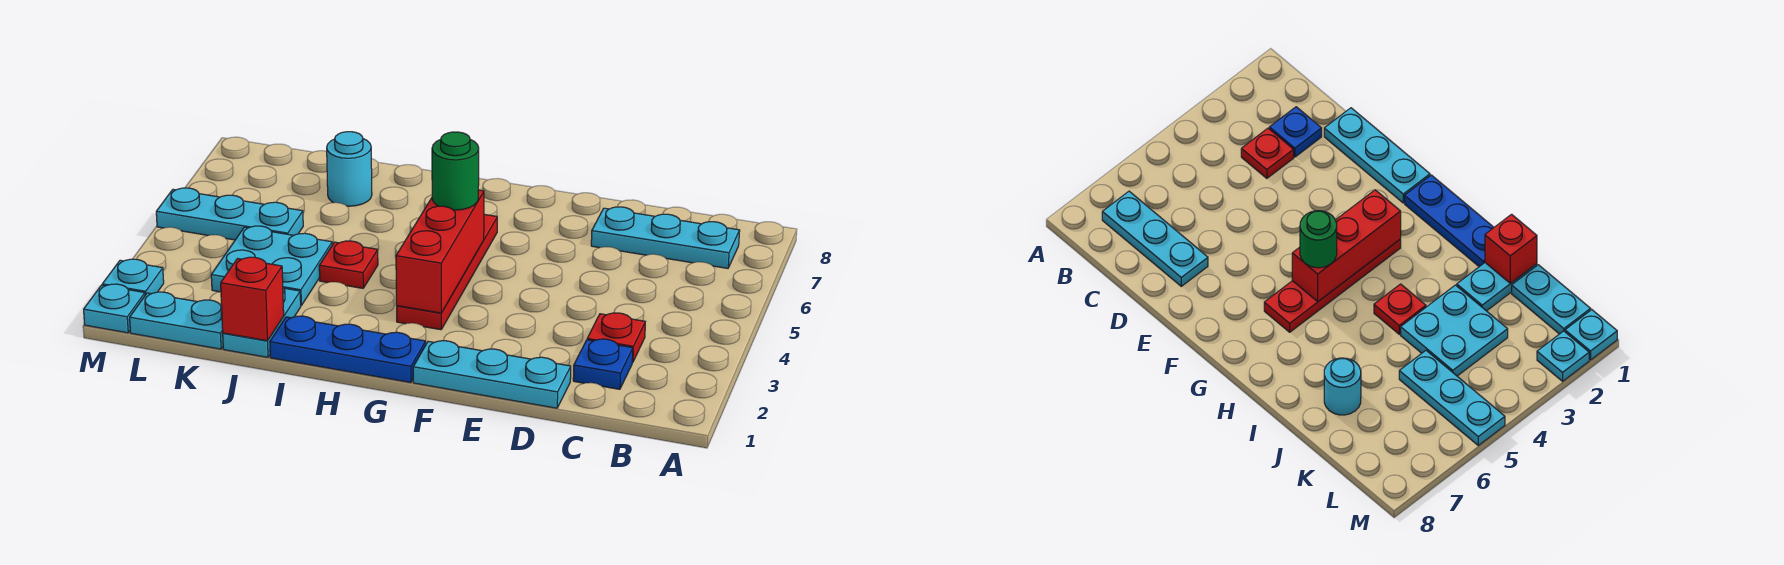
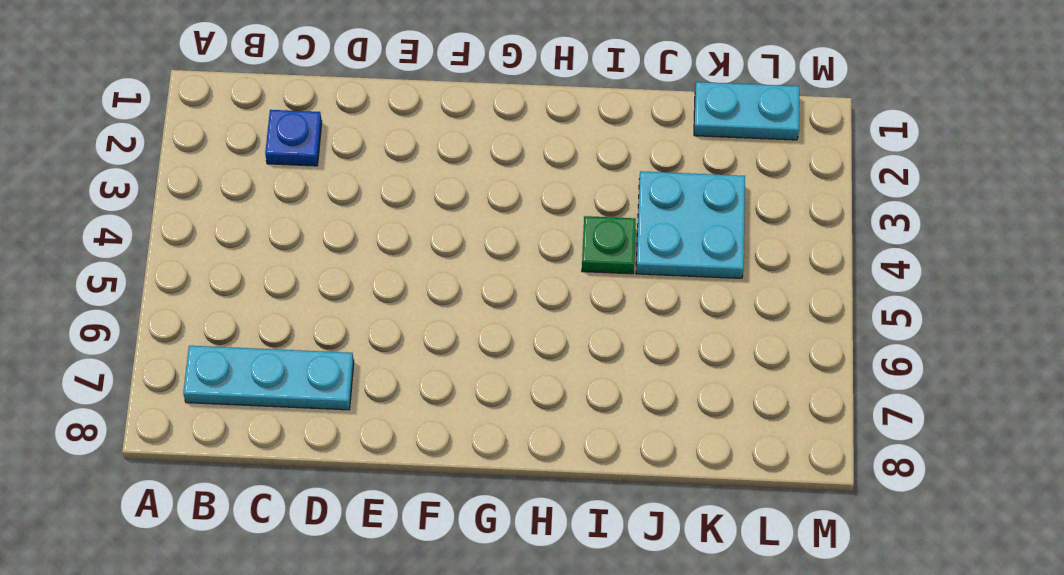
green plate I4 level 1 -> red plate I4 level 1
none -> red plate C3 level 1
none -> cyan plate D1:F1 level 1
none -> blue plate G1:I1 level 1

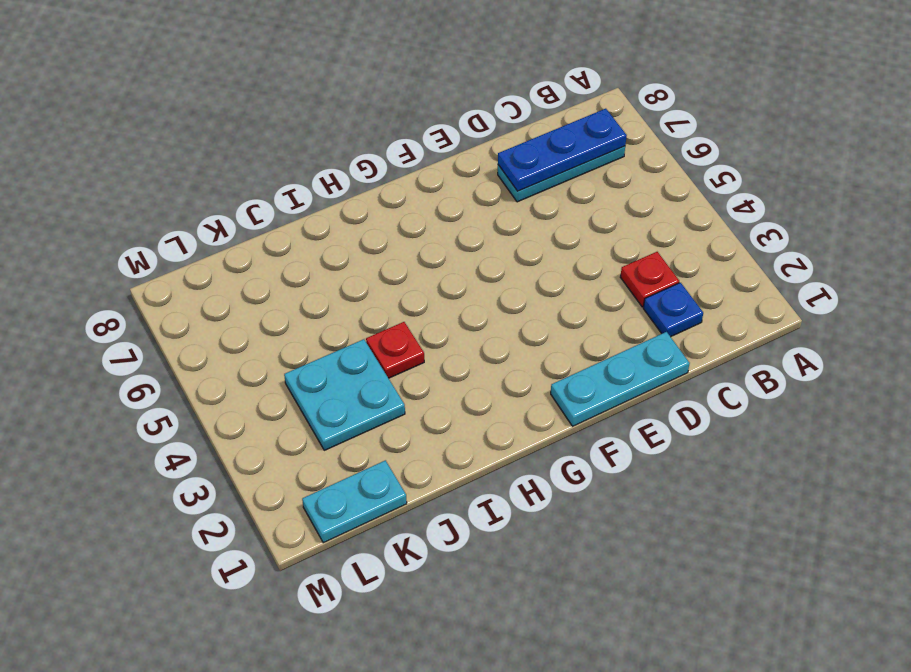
blue plate B7:D7 level 2 -> blue plate G1:I1 level 1
none -> red plate G3:G6 level 1
none -> cyan plate J1:J2 level 1
none -> cyan round brick J7 level 1

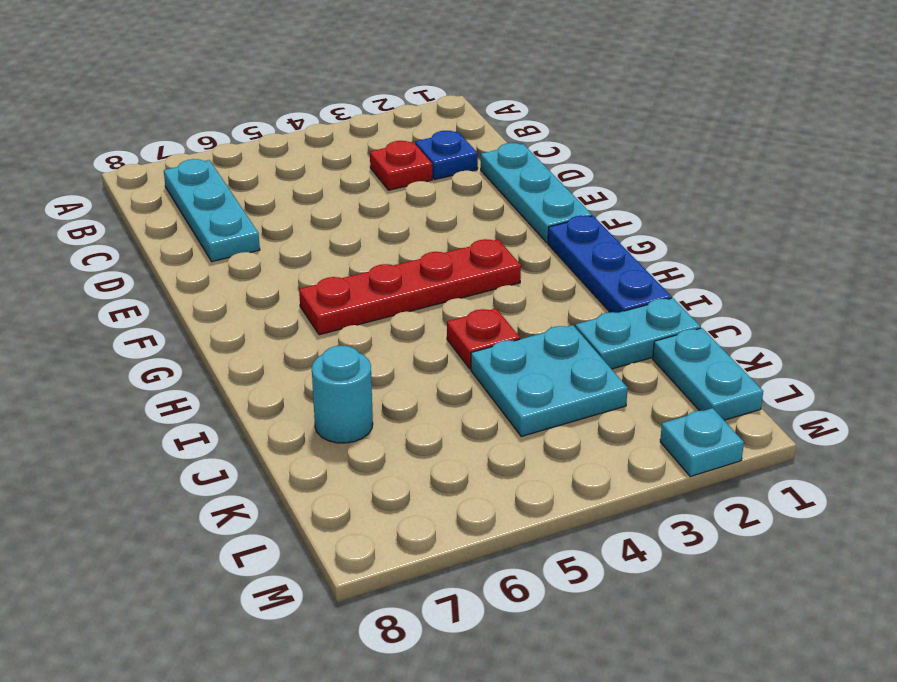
none -> cyan plate K5:M5 level 1
none -> cyan plate M1 level 1
none -> red brick G3:G5 level 2

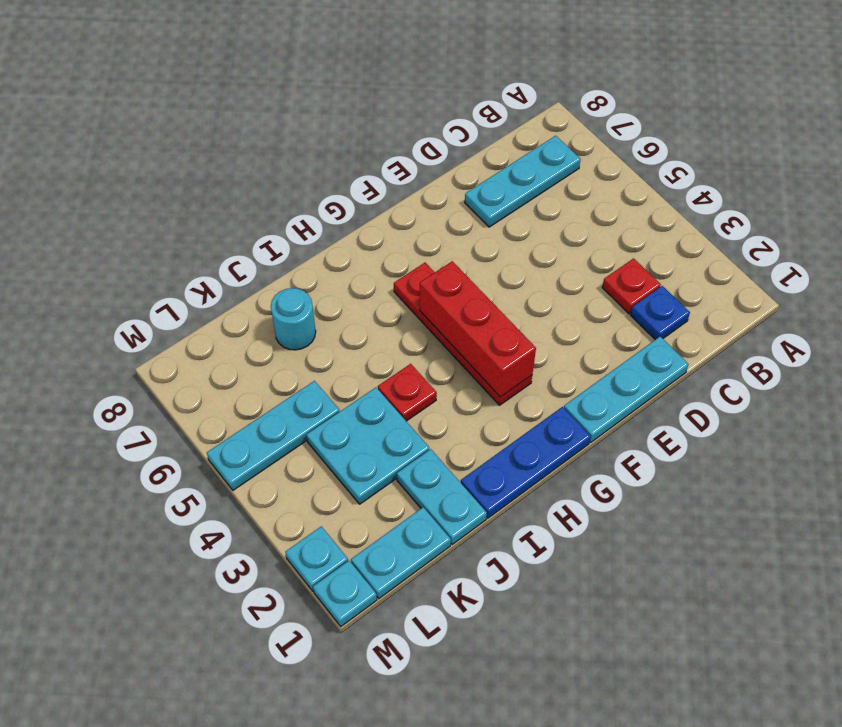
none -> red brick J1 level 2
none -> green round brick G5 level 3

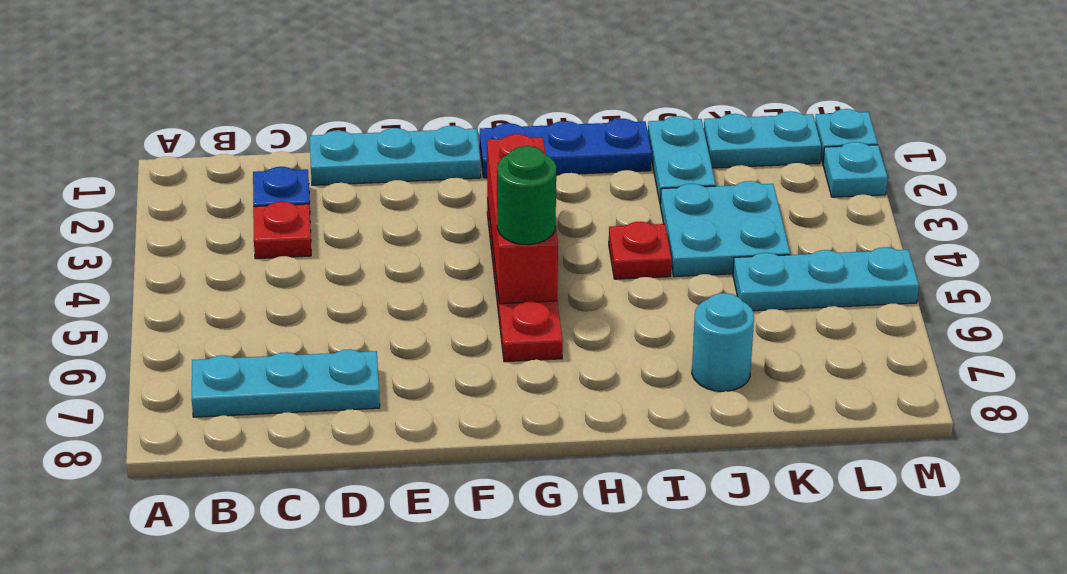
none -> red brick J1 level 2

